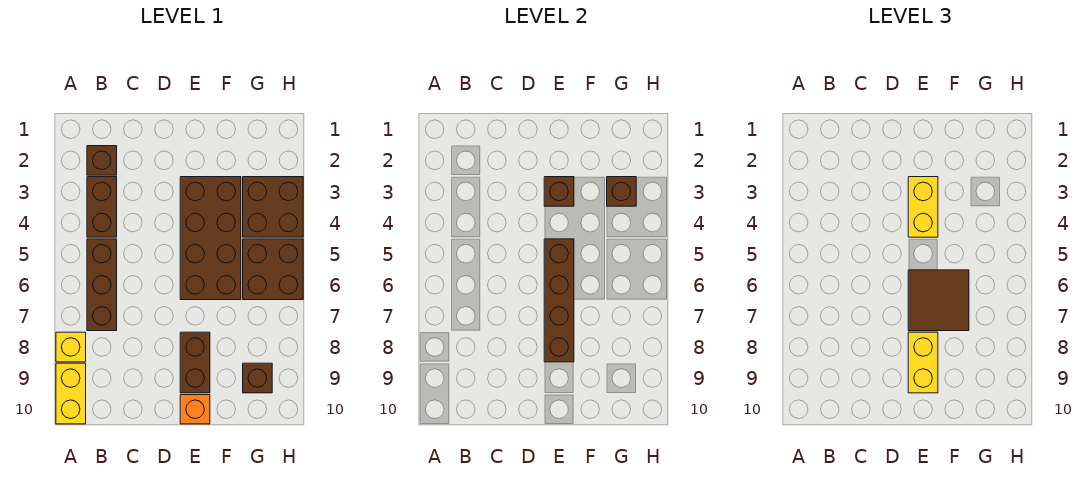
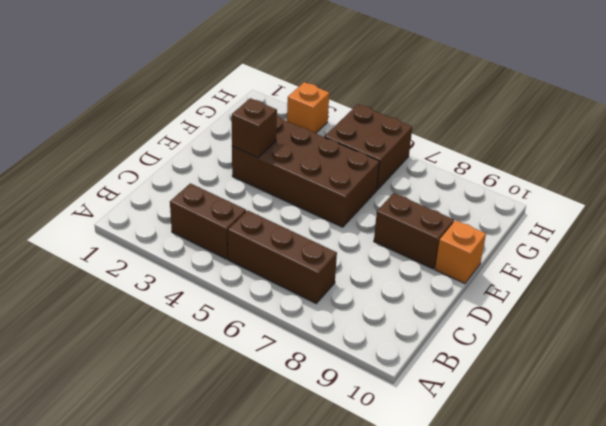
orange brick H3 level 1 -> brown brick G3:H4 level 1
none -> yellow brick A8 level 1
none -> yellow brick A9:A10 level 1
none -> brown brick B2 level 1

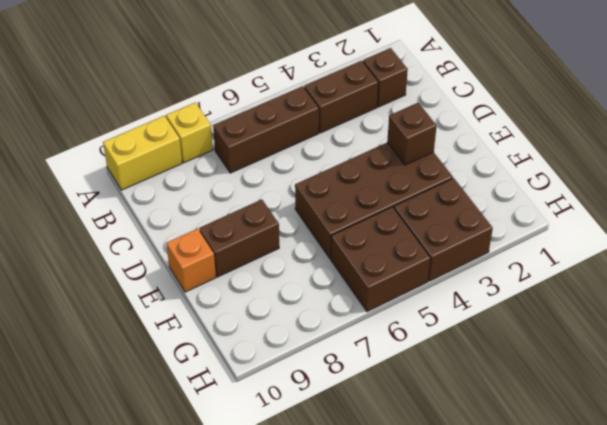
none -> brown brick G9 level 1
none -> brown brick E5:E8 level 2
none -> brown brick G3 level 2

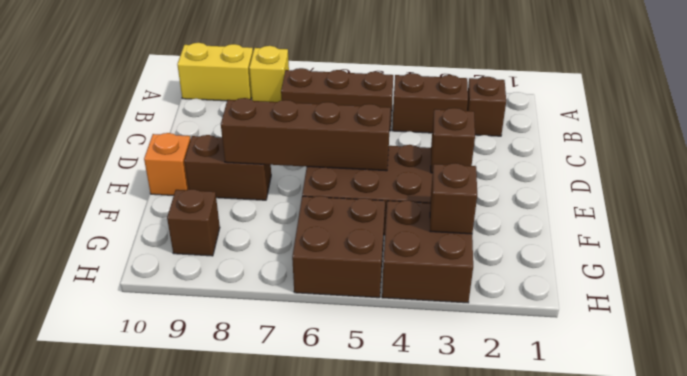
none -> yellow brick E3:E4 level 3
none -> brown tile E6:F7 level 3
none -> yellow brick E8:E9 level 3

